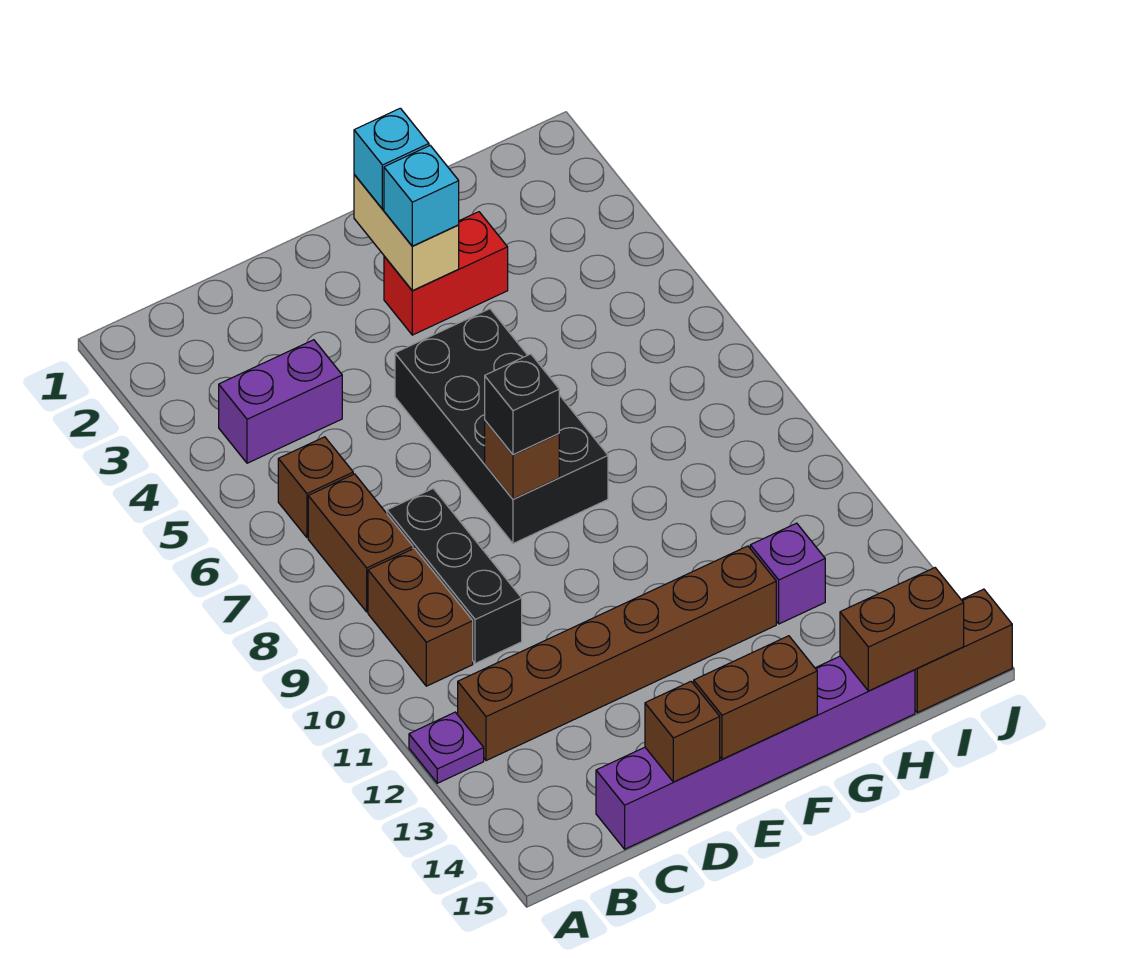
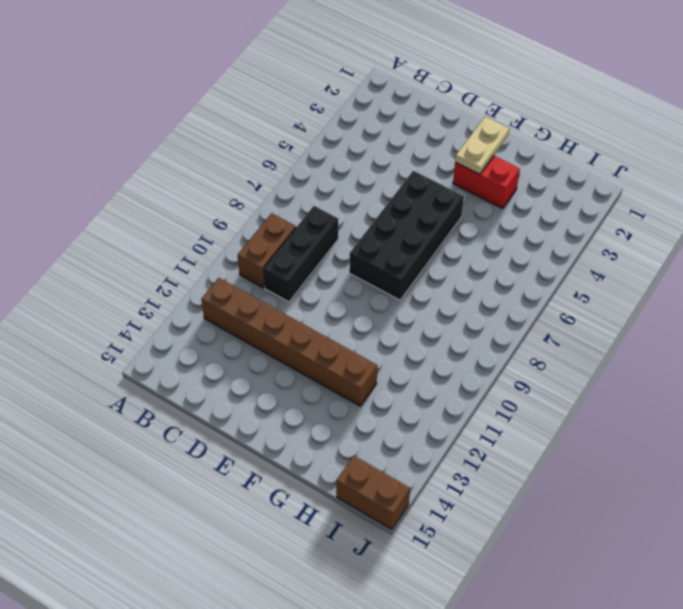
tan plate F2:F3 level 2 -> tan brick F2:F3 level 2
none -> purple plate A12 level 1
none -> purple brick B4:C4 level 1
none -> brown brick B6 level 1

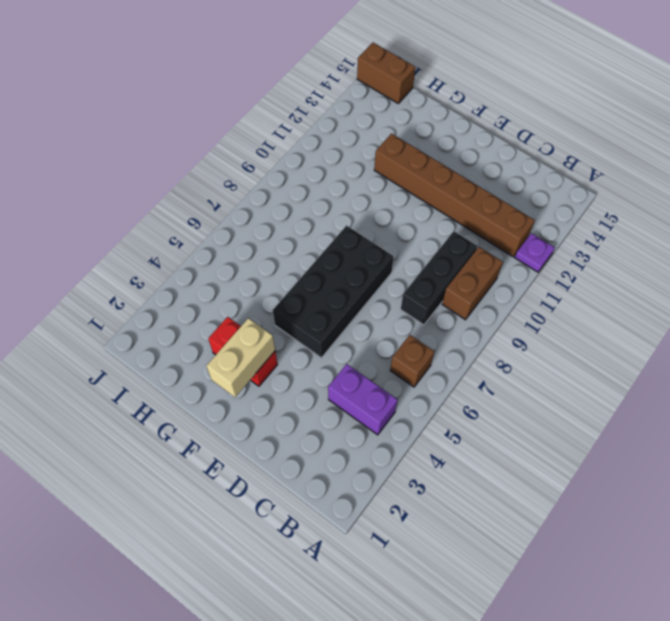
none -> brown brick B7:B8 level 1
none -> purple brick C15:H15 level 1
none -> purple brick H12 level 1

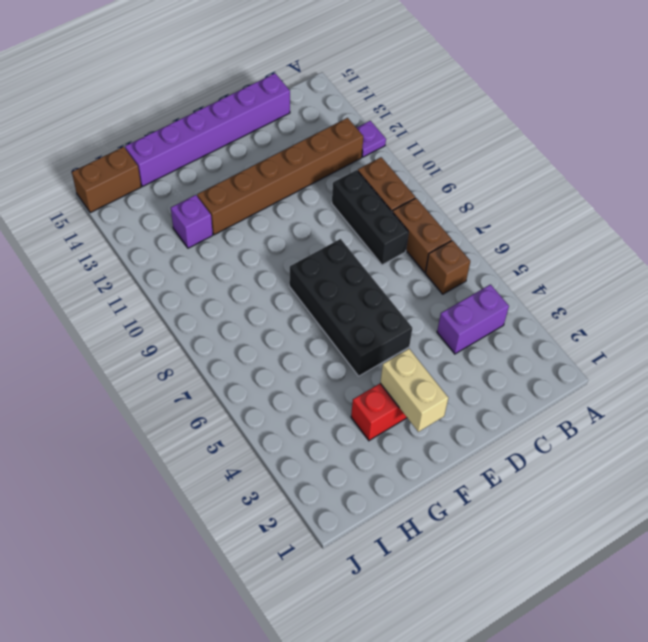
none -> brown brick D15 level 2
none -> brown brick E8 level 2
none -> brown brick E15:F15 level 2

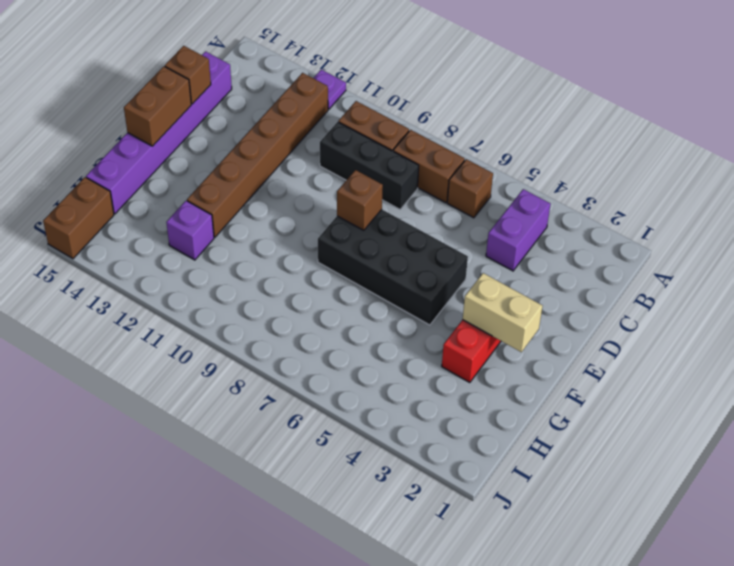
none -> brown brick H15:I15 level 2
none -> black brick E8 level 3
none -> cyan brick F2 level 3

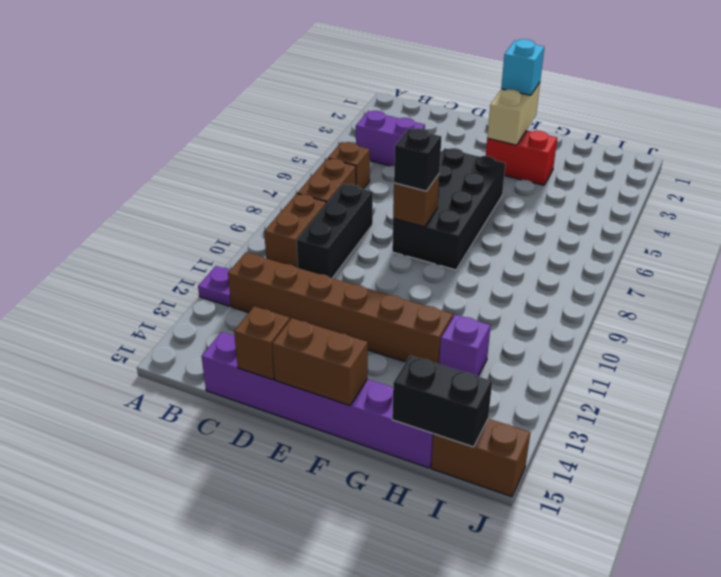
black brick H15:I15 level 2 -> brown brick H15:I15 level 2
none -> cyan brick F3 level 3

